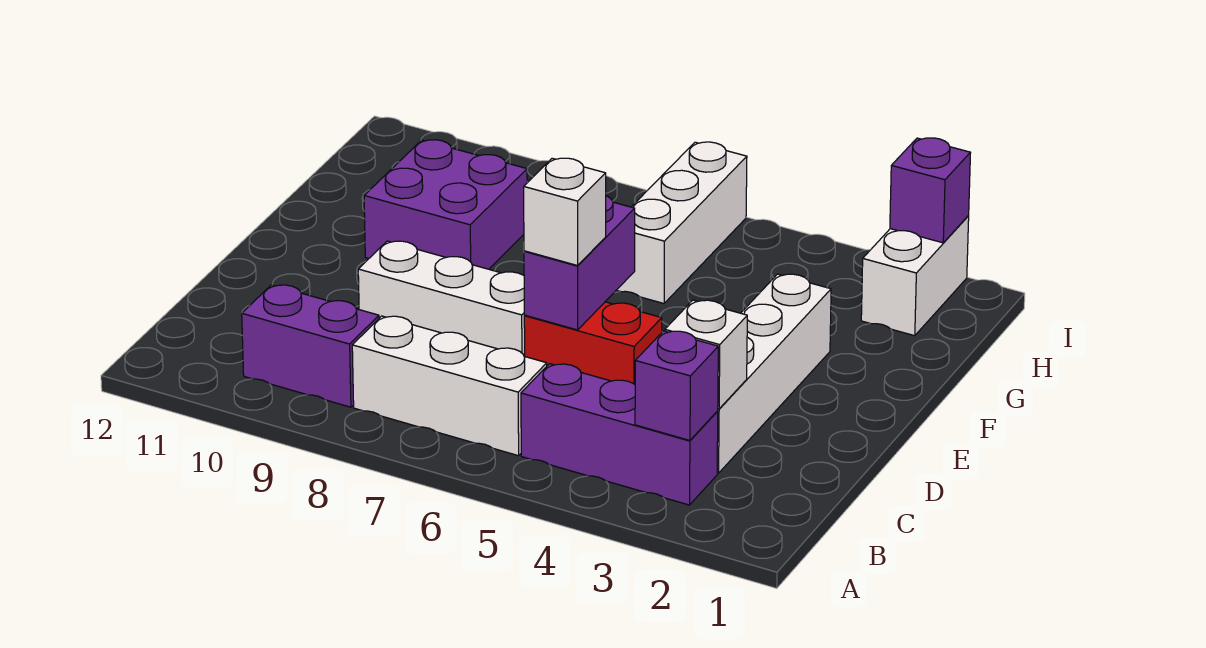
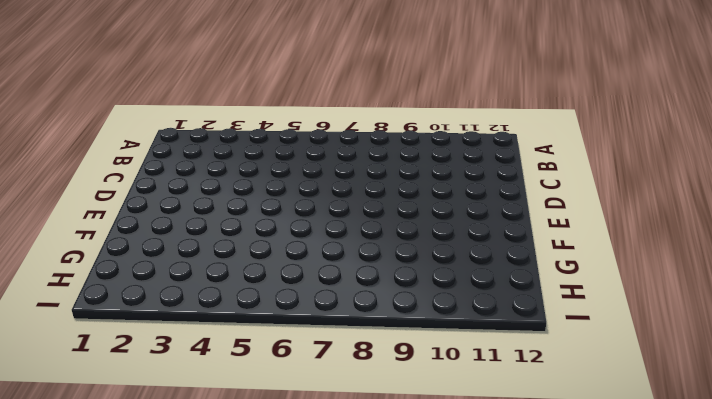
none -> purple brick B3:B5 level 1
none -> white brick B6:B8 level 1
none -> purple brick B9:B10 level 1

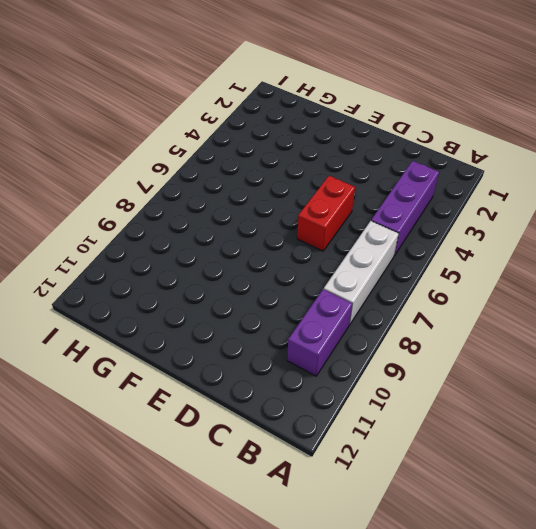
none -> white brick C3:F3 level 1
none -> white brick D7:D9 level 1
none -> purple brick F9:G10 level 1

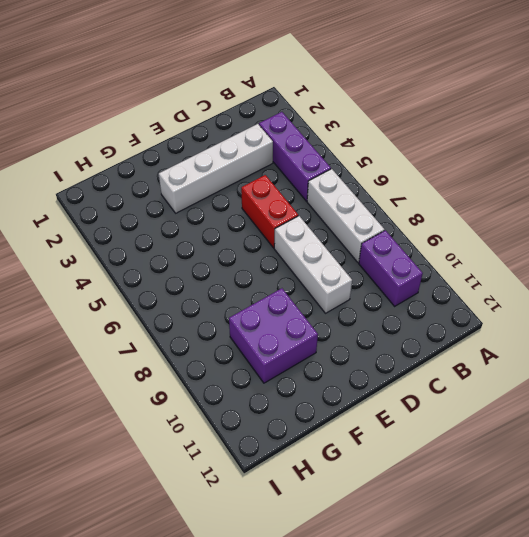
none -> white brick G6:I6 level 1
none -> white brick H2:I2 level 1
none -> purple brick B3 level 2

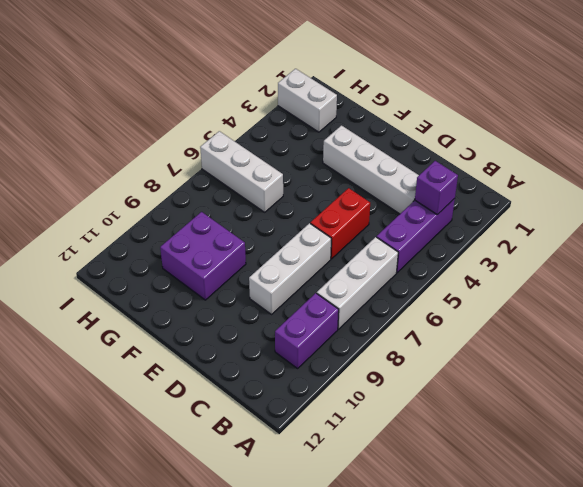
none -> white brick C3 level 2
none -> purple brick D6:E6 level 2
none -> purple brick I2 level 2

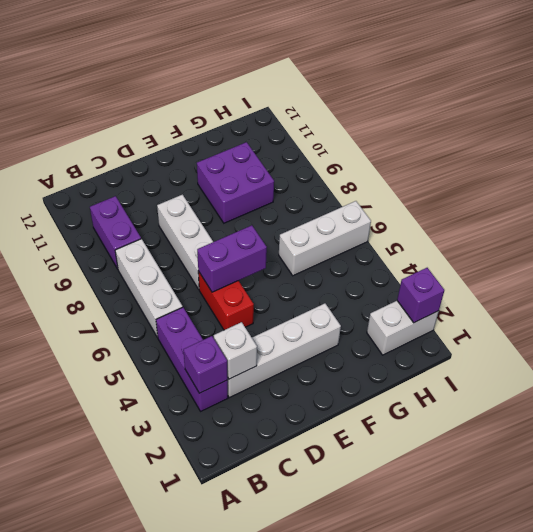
none -> white brick D6 level 3

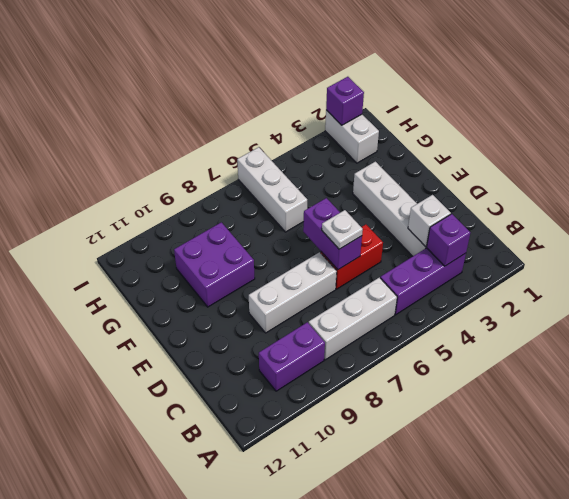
white plate D6 level 3 -> white brick D6 level 3

